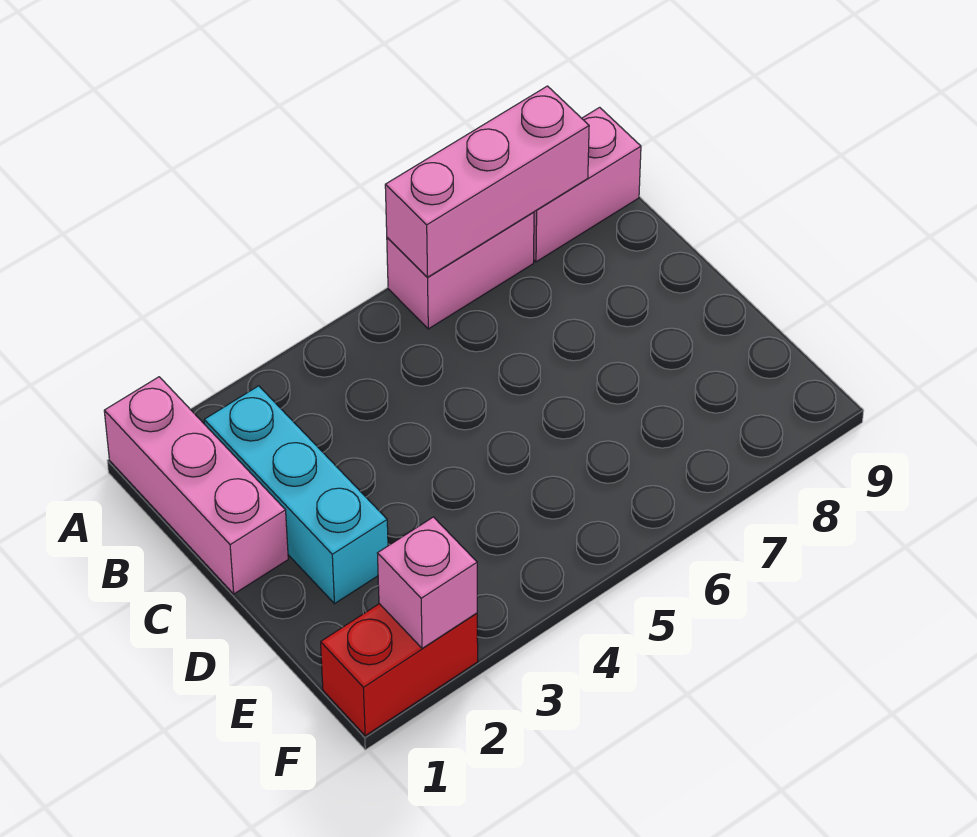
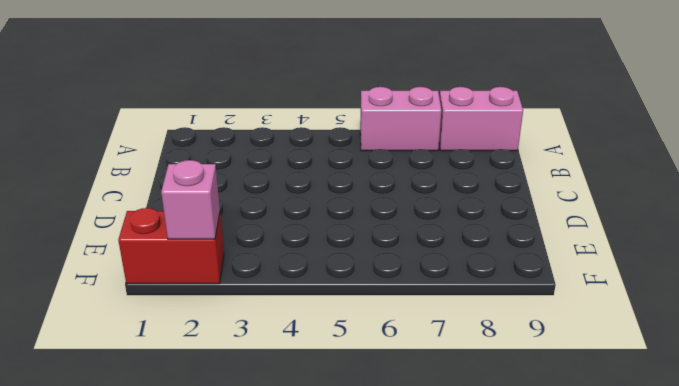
none -> pink brick A1:C1 level 1
none -> cyan brick B2:D2 level 1

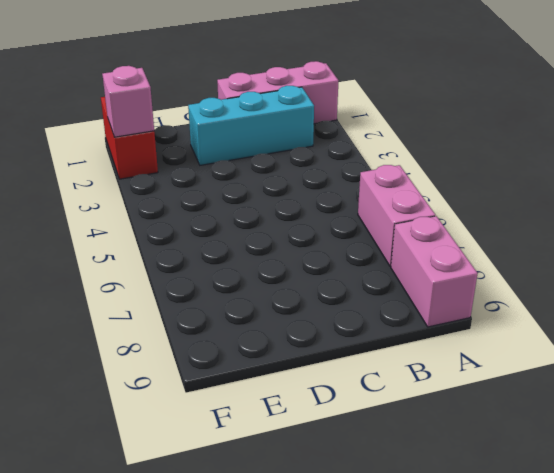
none -> pink brick A6:A8 level 2

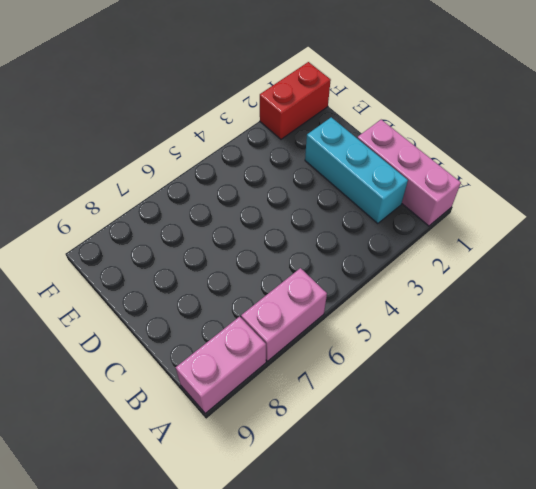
none -> pink brick A6:A8 level 2
none -> pink brick F2 level 2

